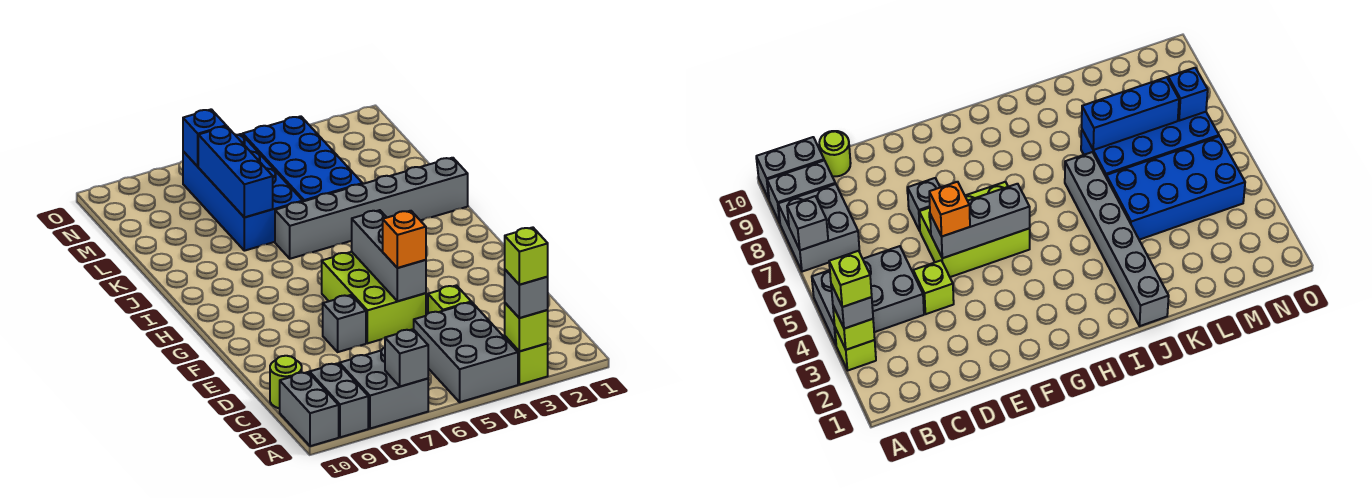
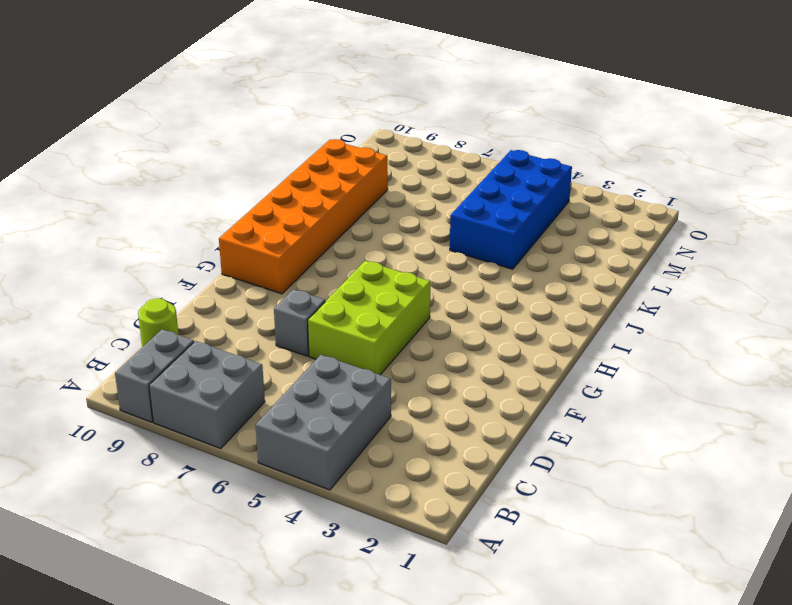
orange brick G9:L10 level 1 -> none
none -> lime brick A3 level 1
none -> grey brick A10:B10 level 1
none -> lime brick D4 level 1

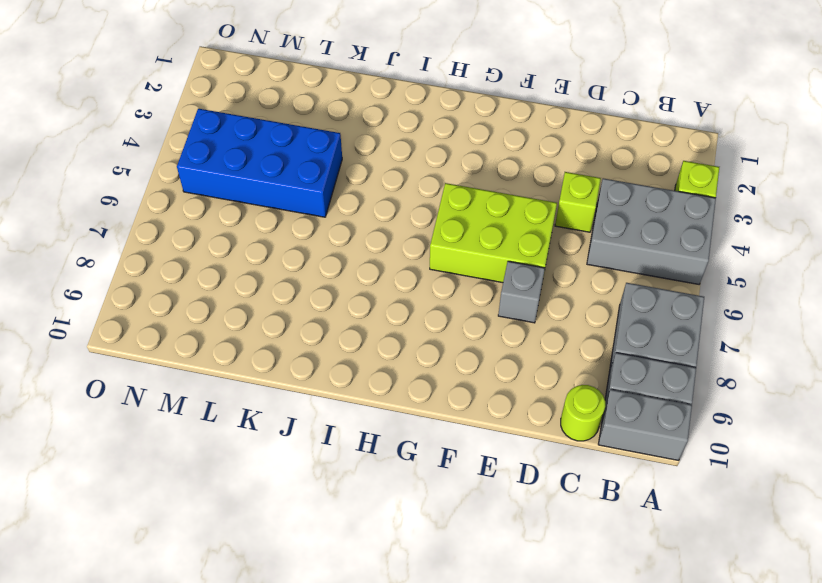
none -> grey brick J1:J6 level 1
none -> blue brick K6:N7 level 1
none -> lime brick A3 level 2

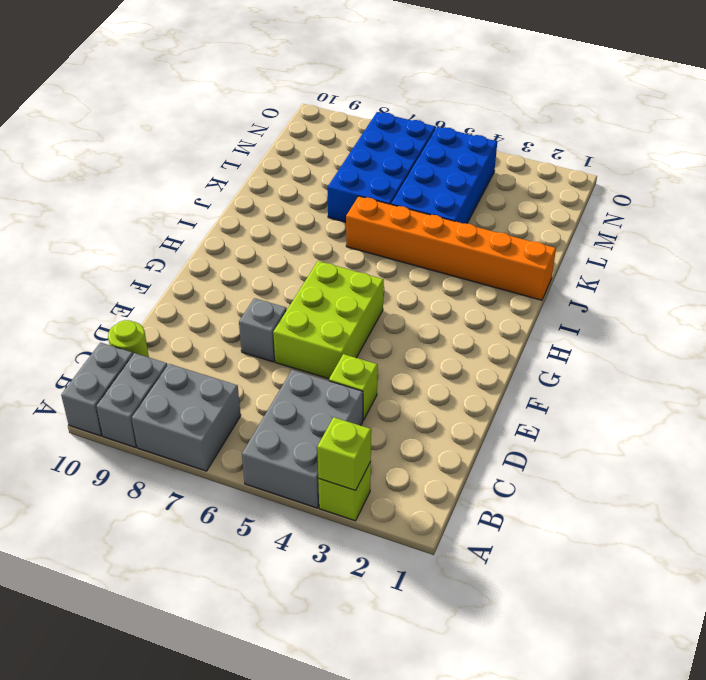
orange brick J1:J6 level 1 -> grey brick J1:J6 level 1
none -> grey brick A7 level 2
none -> grey brick E5:G5 level 2
none -> blue brick K7:M7 level 2

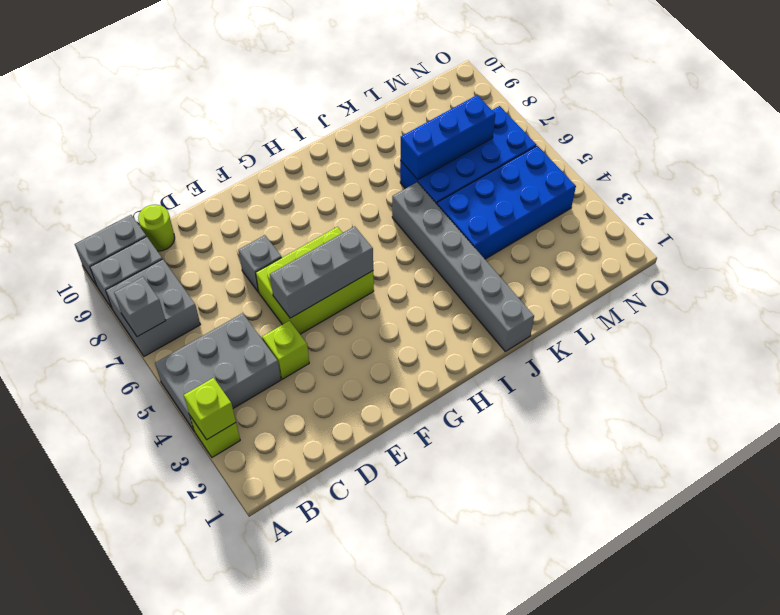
none -> blue brick N7 level 2
none -> grey brick A3 level 3
none -> orange brick E5 level 3

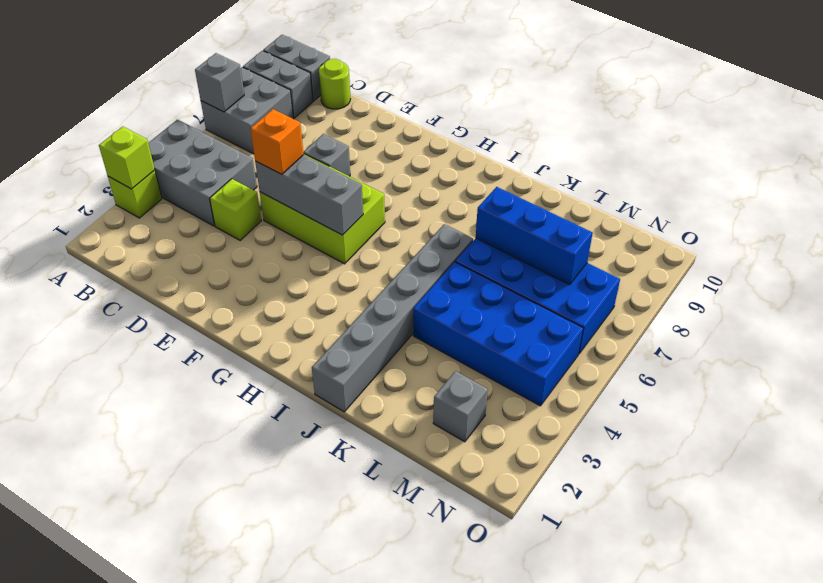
grey brick M2 level 1 -> grey brick A3 level 3
none -> blue brick N7 level 2
none -> lime brick A3 level 4

